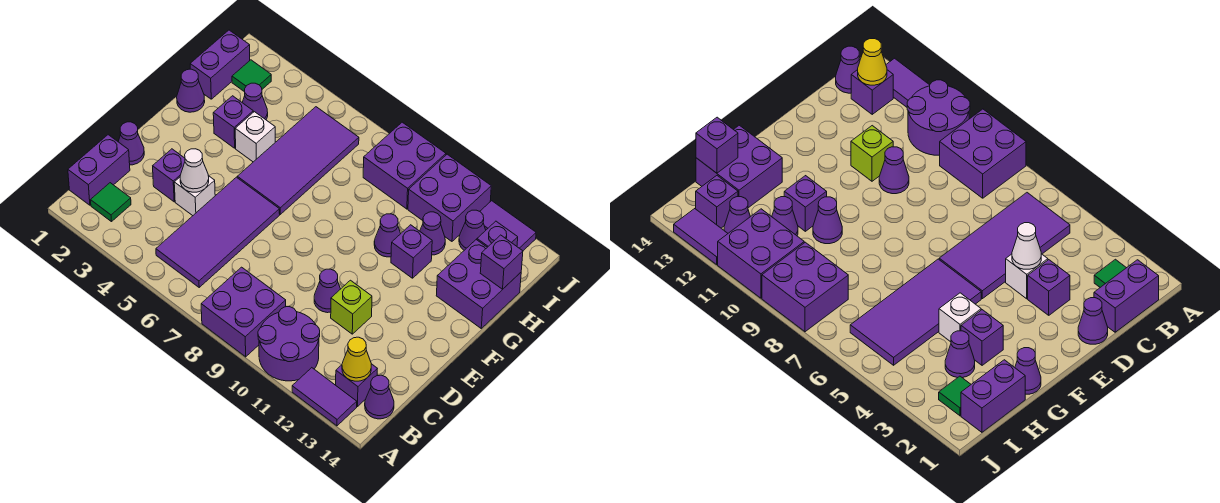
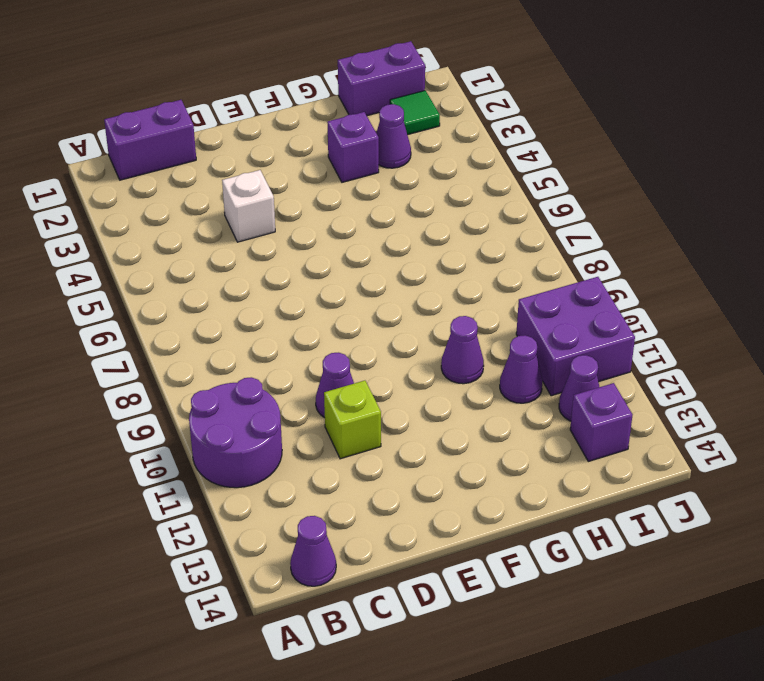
none -> purple brick A8:B9 level 1
none -> purple tile A12:A13 level 1
none -> green tile B2 level 1
none -> purple tile B5:E6 level 1

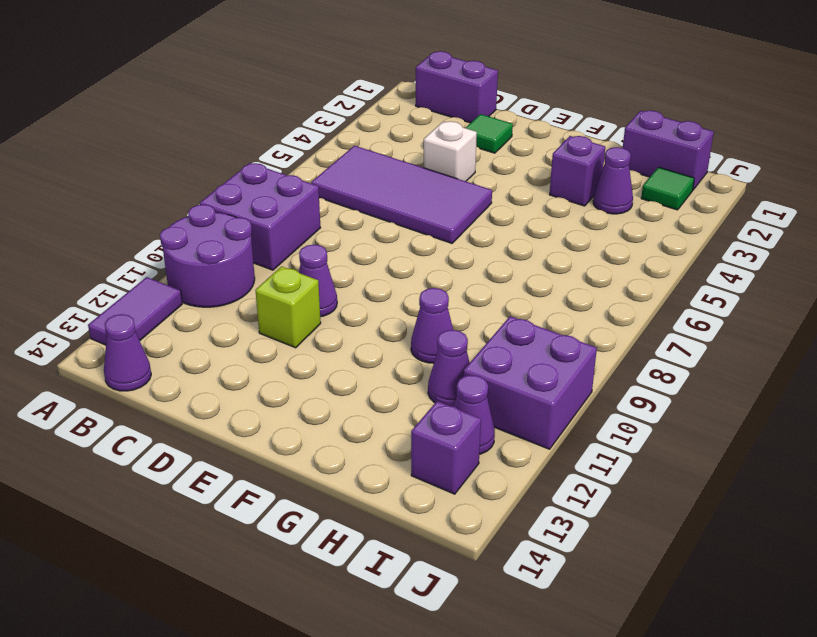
green tile D2 level 1 -> green tile B2 level 1
none -> purple brick B13 level 1
none -> purple cone D1 level 1
none -> purple brick D3 level 1
none -> purple tile F5:I6 level 1

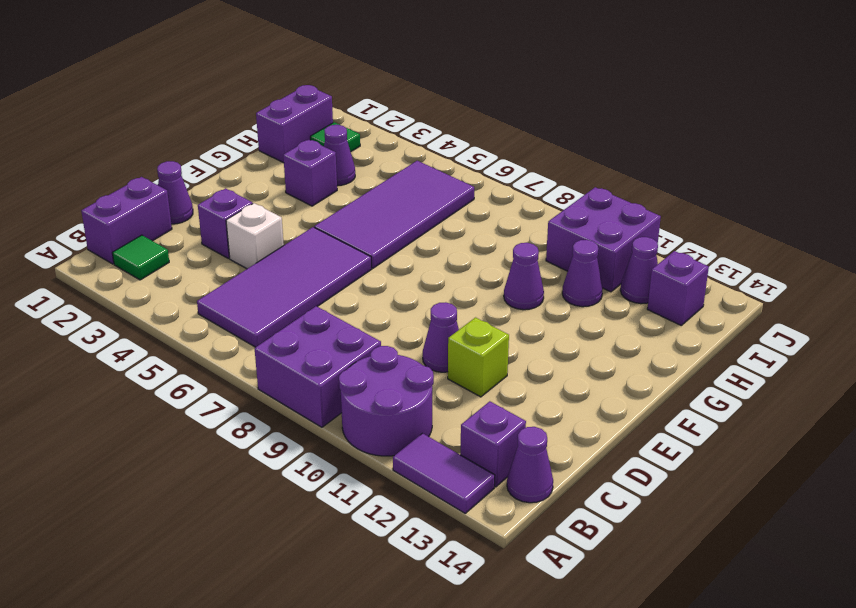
none -> purple cone G1 level 1
none -> white brick G4 level 1
none -> purple brick G11 level 1
none -> purple brick G13:H14 level 1

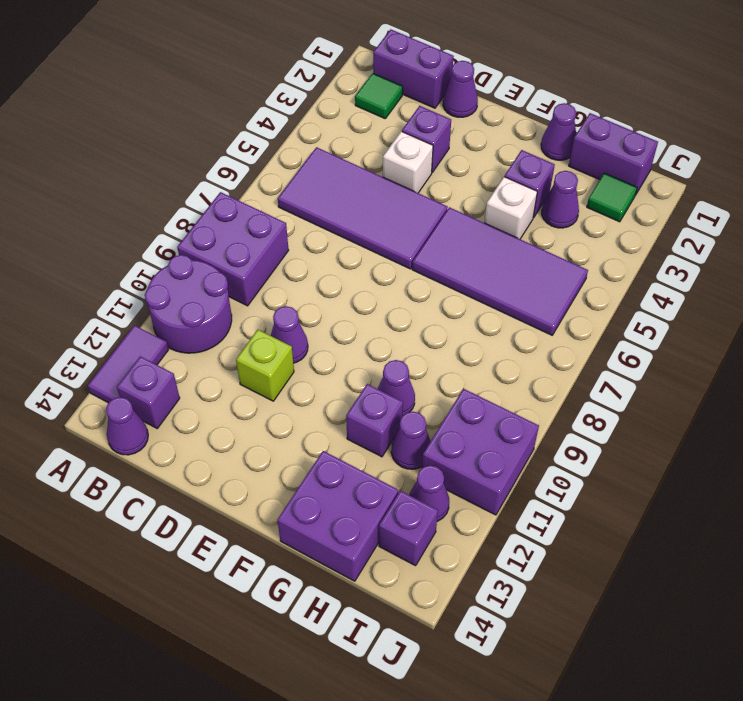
none -> purple brick I8:J9 level 1
none -> purple tile J12:J13 level 1
none -> yellow cone B13 level 2
none -> white cone D4 level 2

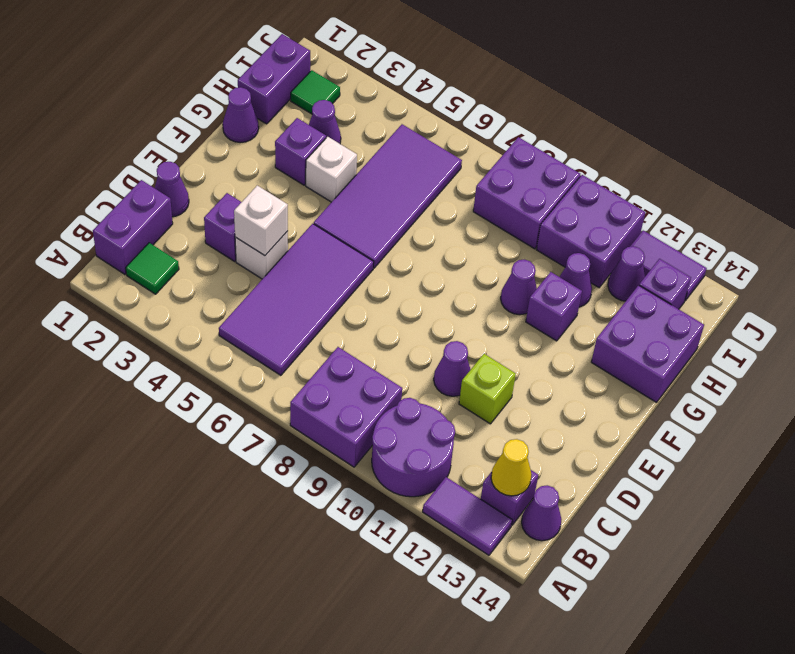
white brick D4 level 2 -> white cone D4 level 2
none -> purple brick H14 level 2

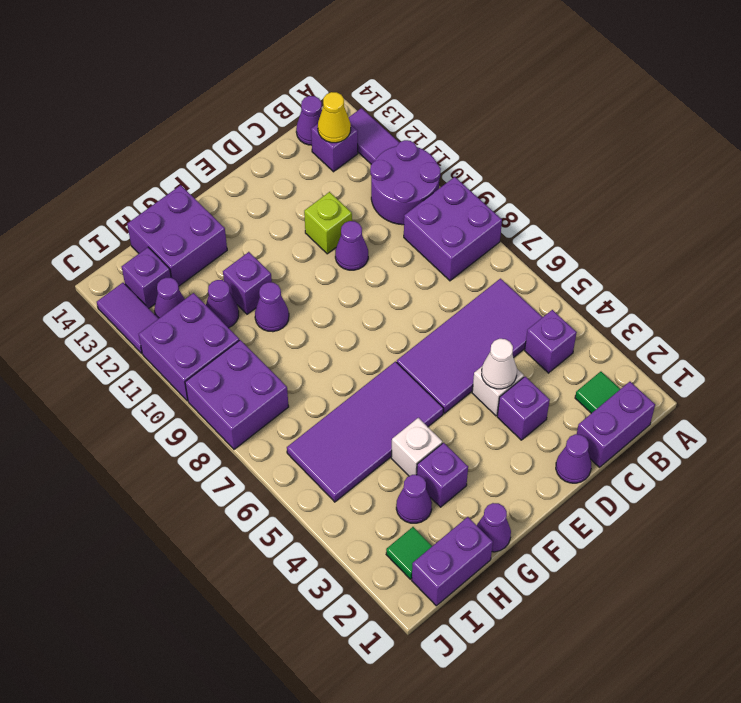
purple brick B4 level 1 -> purple brick H14 level 2

